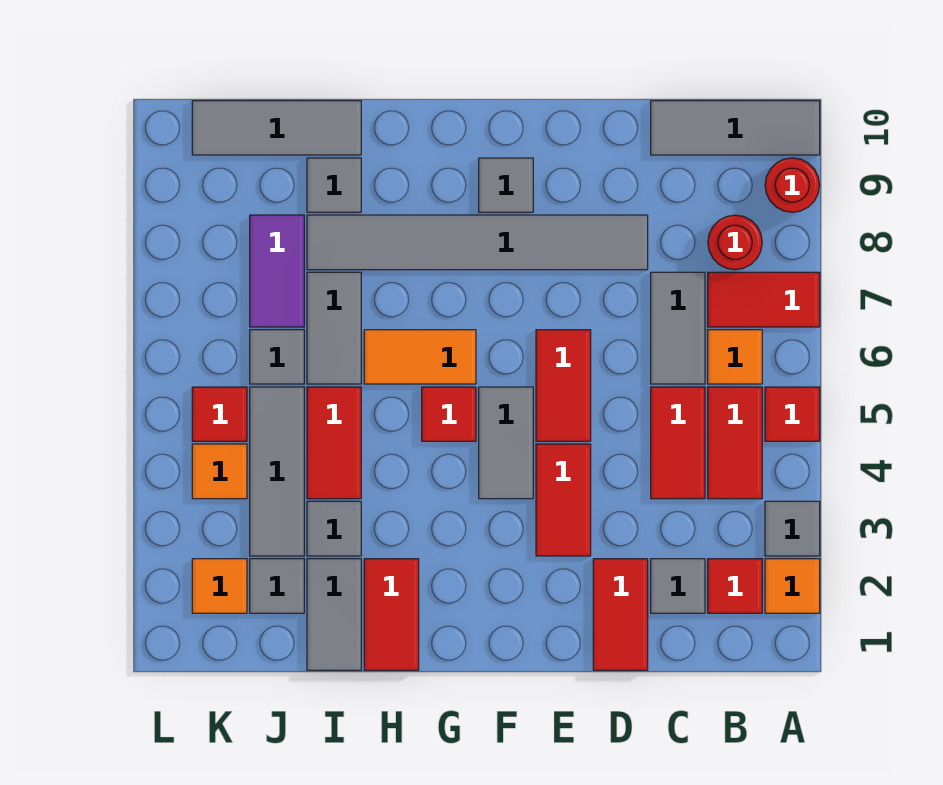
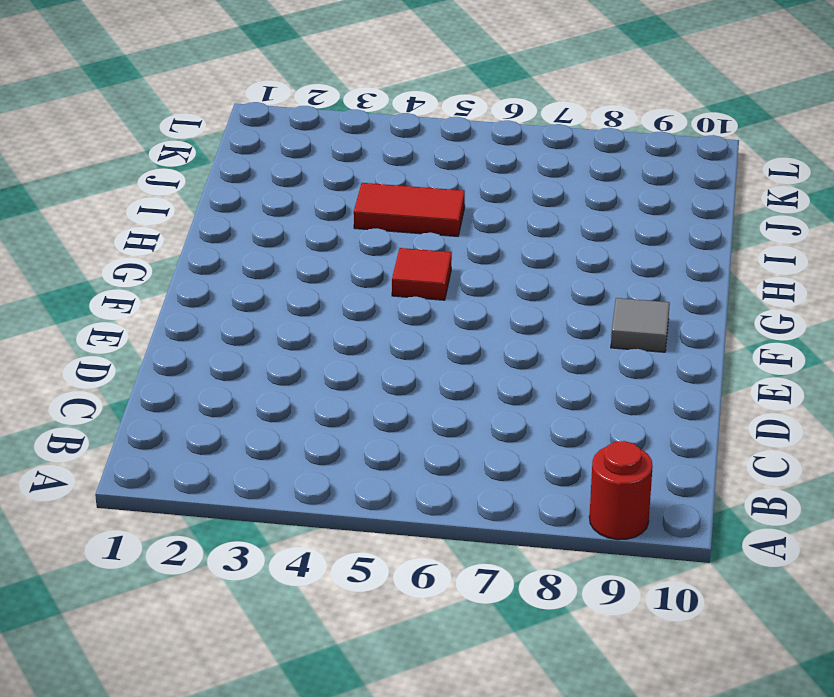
none -> orange tile A2 level 1
none -> grey tile A3 level 1
none -> red tile A5 level 1
none -> red tile A7:B7 level 1

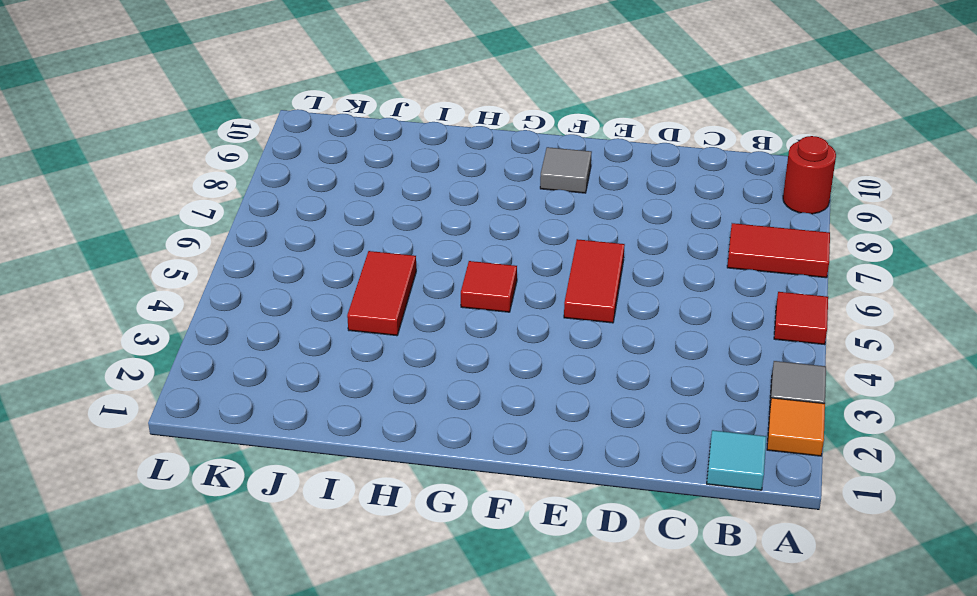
cyan tile B1 level 1 -> none
none -> grey tile A10:C10 level 1
none -> red tile B2 level 1
none -> red tile B4:B5 level 1
none -> orange tile B6 level 1

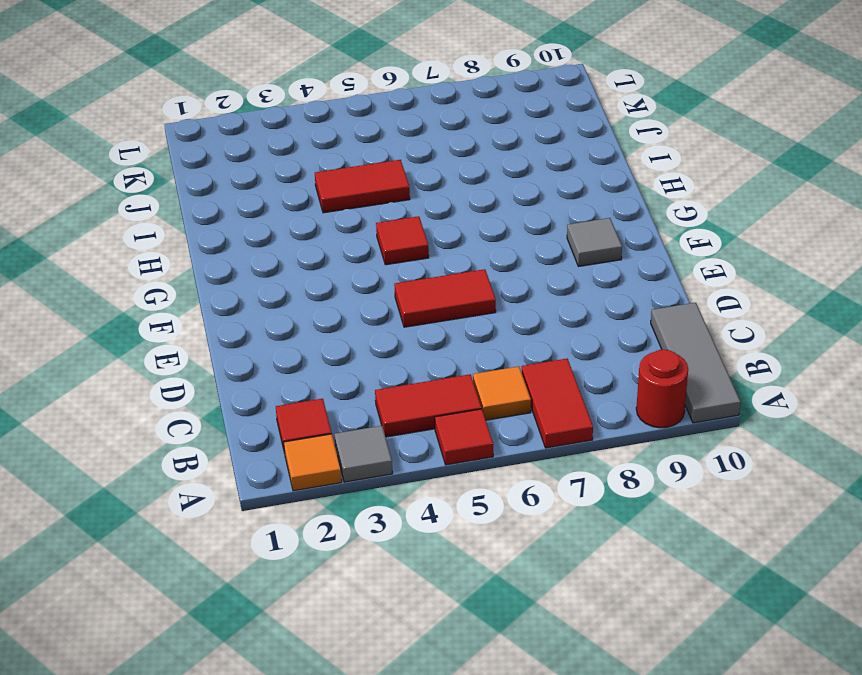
none -> red round brick B8 level 1
none -> grey tile C2 level 1
none -> red tile C4:C5 level 1
none -> grey tile C6:C7 level 1

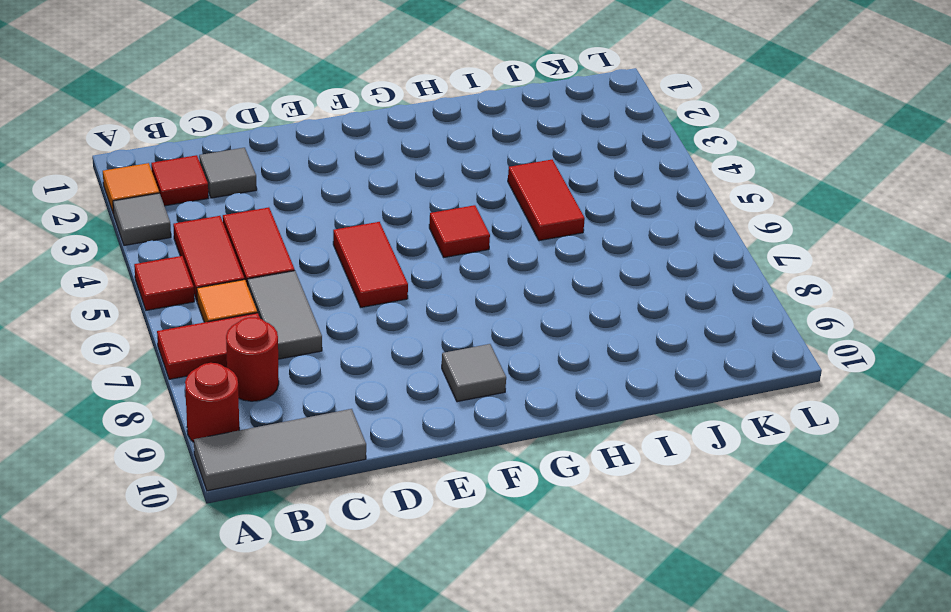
none -> red tile D1:D2 level 1
none -> grey tile D8:I8 level 1
none -> red tile E3:E4 level 1
none -> grey tile F4:F5 level 1

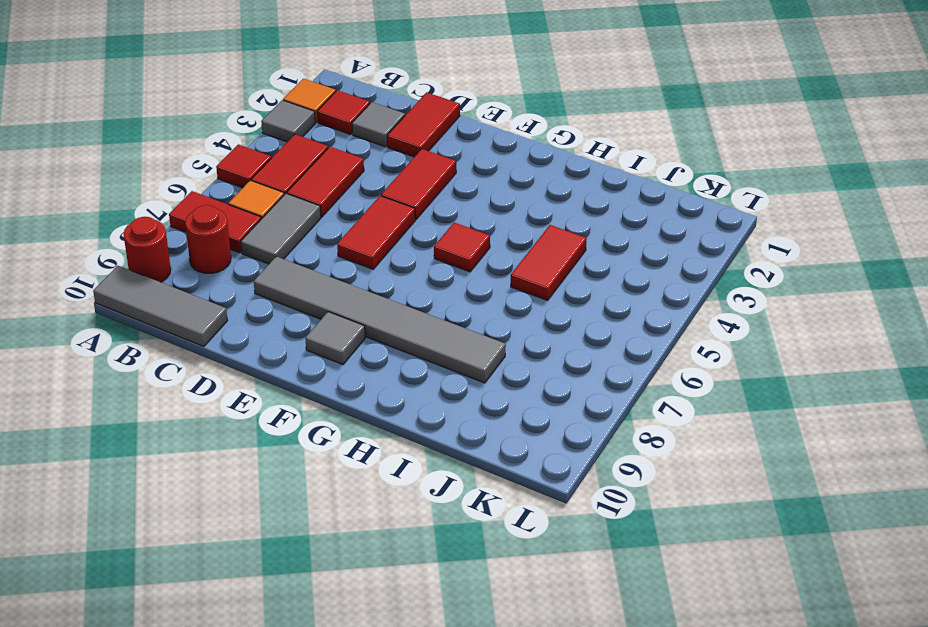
none -> grey tile F4:F5 level 1
none -> orange tile G6:H6 level 1
none -> red tile H1:H2 level 1
none -> grey tile I1:I2 level 1

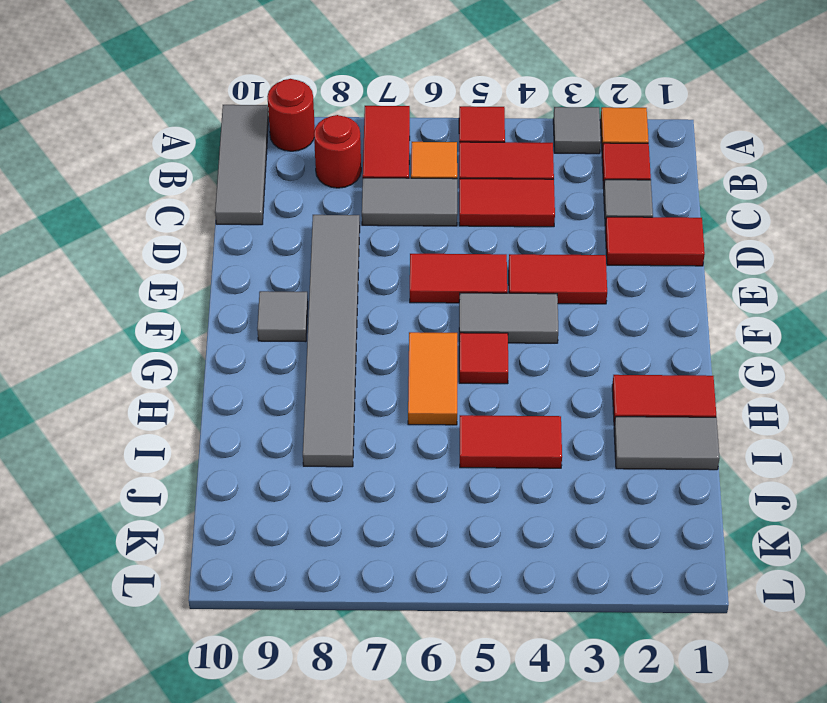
none -> grey tile I3 level 1
none -> grey tile I6:I7 level 1
none -> grey tile I9 level 1
none -> grey tile I10:K10 level 1

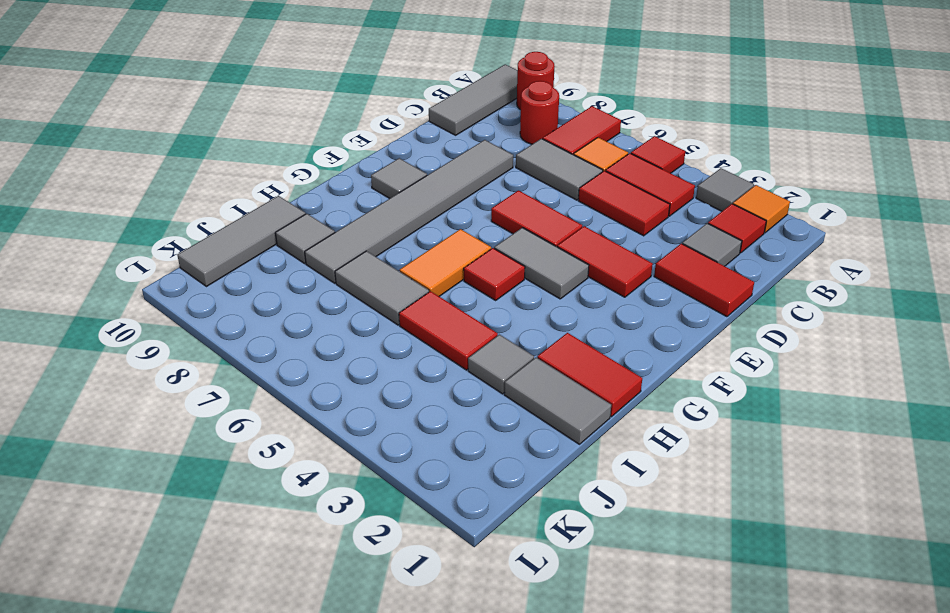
none -> grey tile J2 level 1
none -> grey tile J3:J5 level 1
none -> grey tile J6 level 1
none -> purple tile J7:J8 level 1

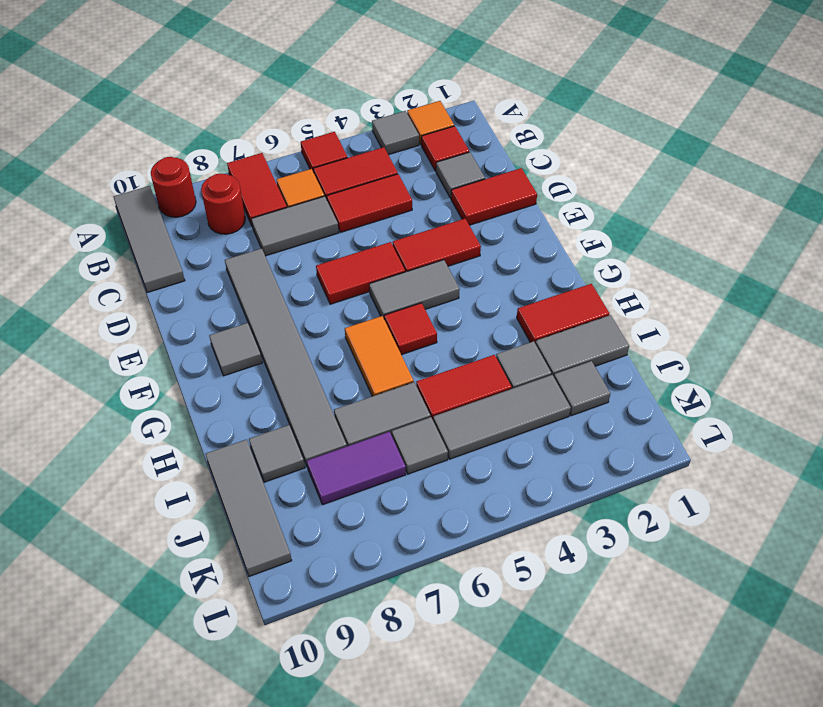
none -> orange tile K2 level 1
none -> orange tile K4 level 1
none -> red tile K5 level 1

